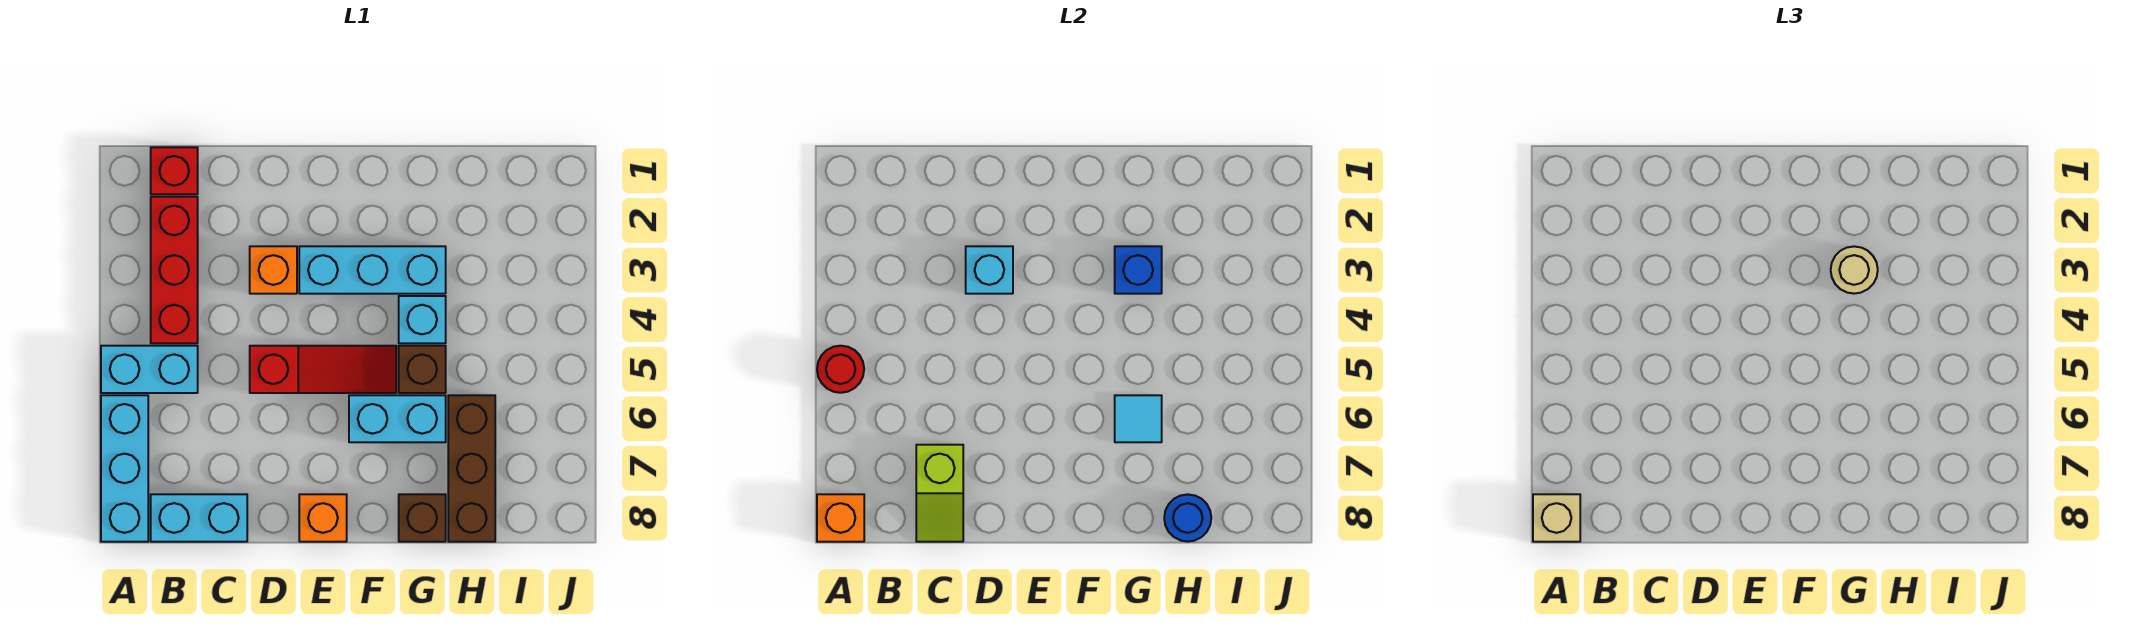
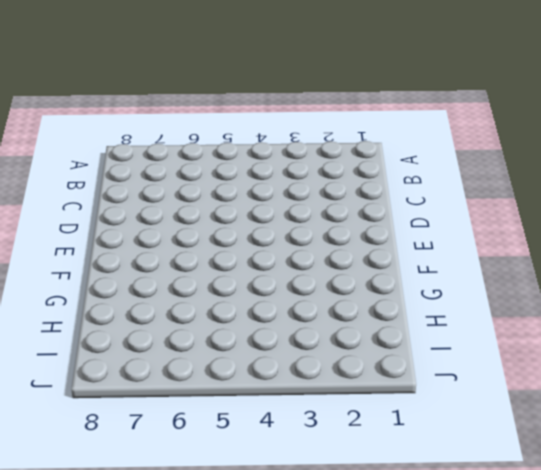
none -> cyan brick A5:B5 level 1
none -> cyan brick A6:A8 level 1
none -> red brick B1 level 1

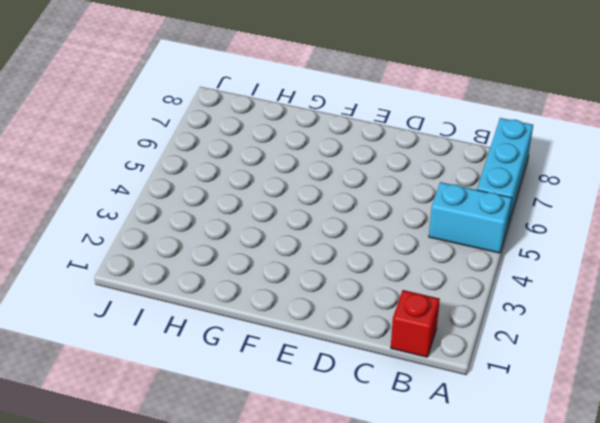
none -> red brick B2:B4 level 1
none -> cyan brick B8:C8 level 1
none -> orange brick D3 level 1

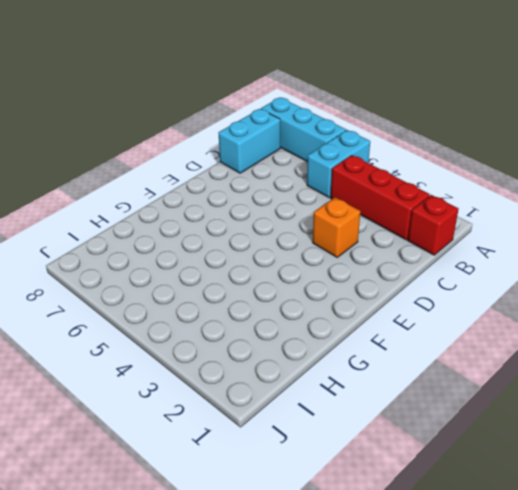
none -> red slope D5:F5 level 1 top D
none -> cyan brick E3:G3 level 1
none -> orange brick E8 level 1

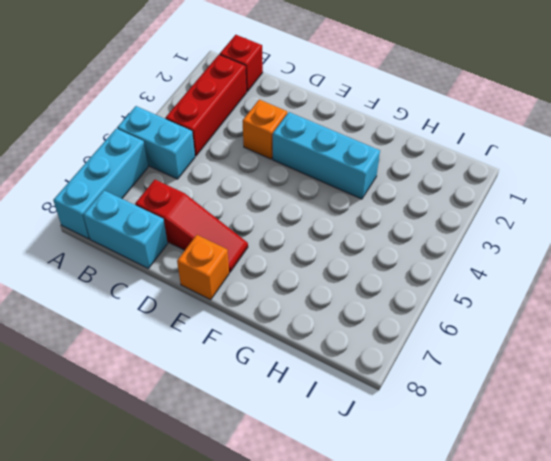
red slope C7:E7 level 1 top C -> red slope D5:F5 level 1 top D
none -> cyan brick F6:G6 level 1
none -> cyan brick G4 level 1
none -> brown brick G5 level 1

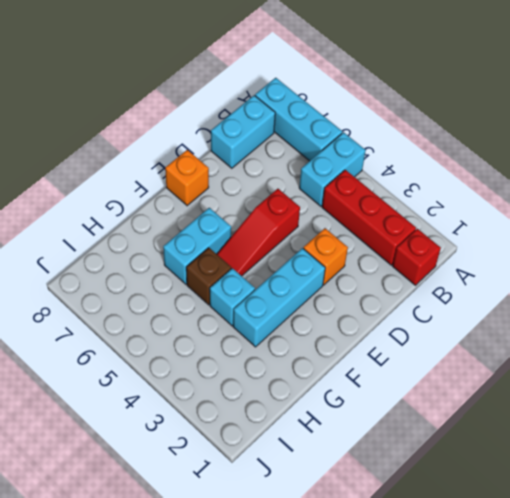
none -> brown brick G8 level 1
none -> brown brick H6:H8 level 1
none -> red round brick A5 level 2

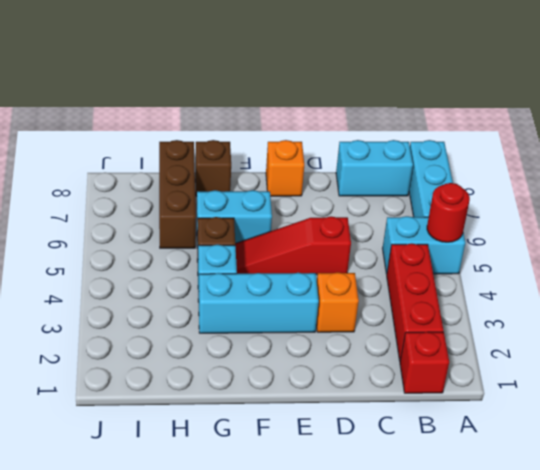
none -> orange brick A8 level 2
none -> lime slope C7:C8 level 2 top 7
none -> cyan brick D3 level 2

